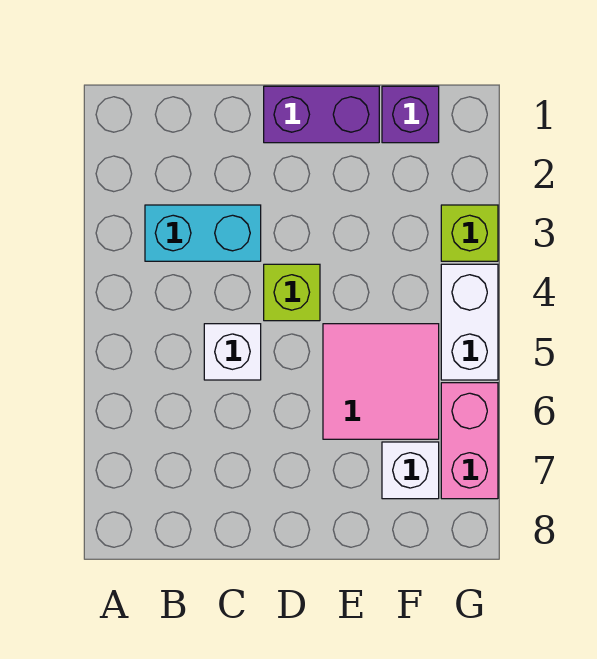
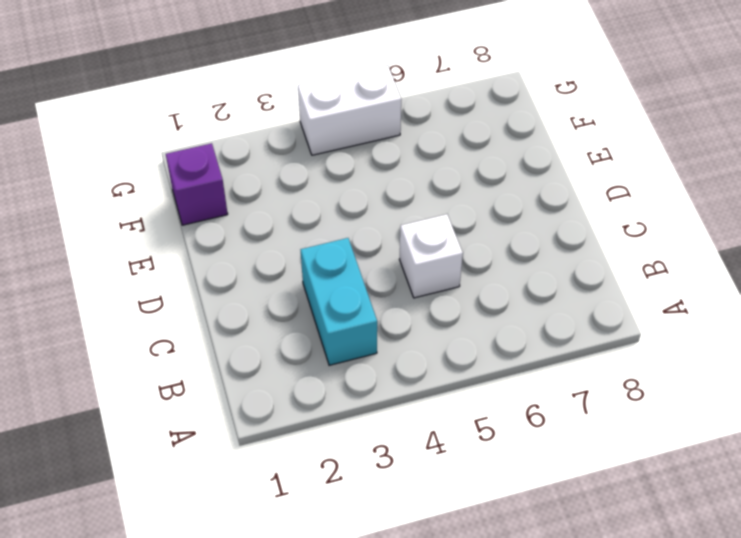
none -> purple brick D1:E1 level 1
none -> lime brick D4 level 1

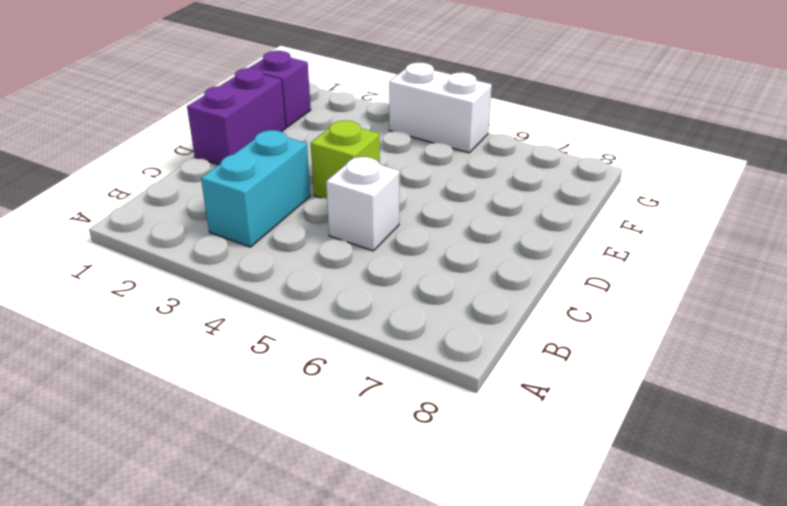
none -> pink tile E5:F6 level 1
none -> white brick F7 level 1

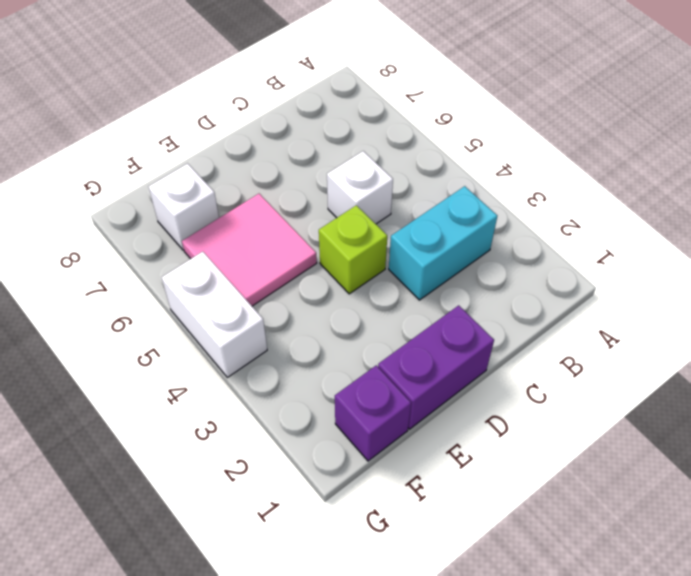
none -> lime brick G3 level 1
none -> pink brick G6:G7 level 1

